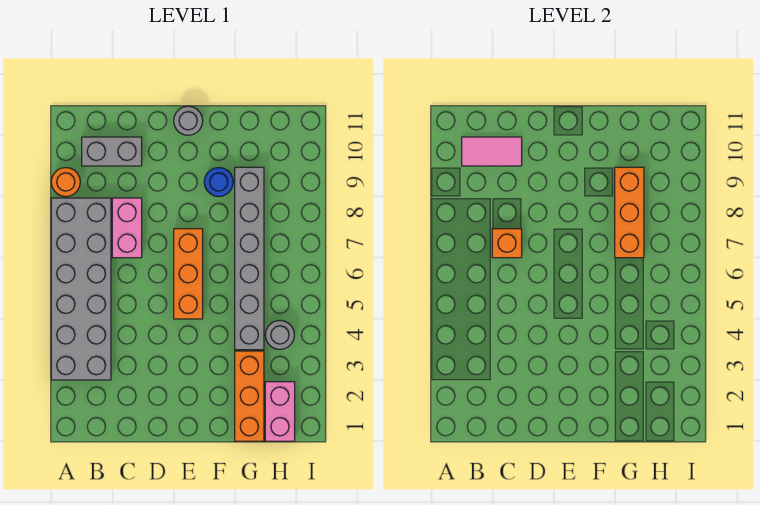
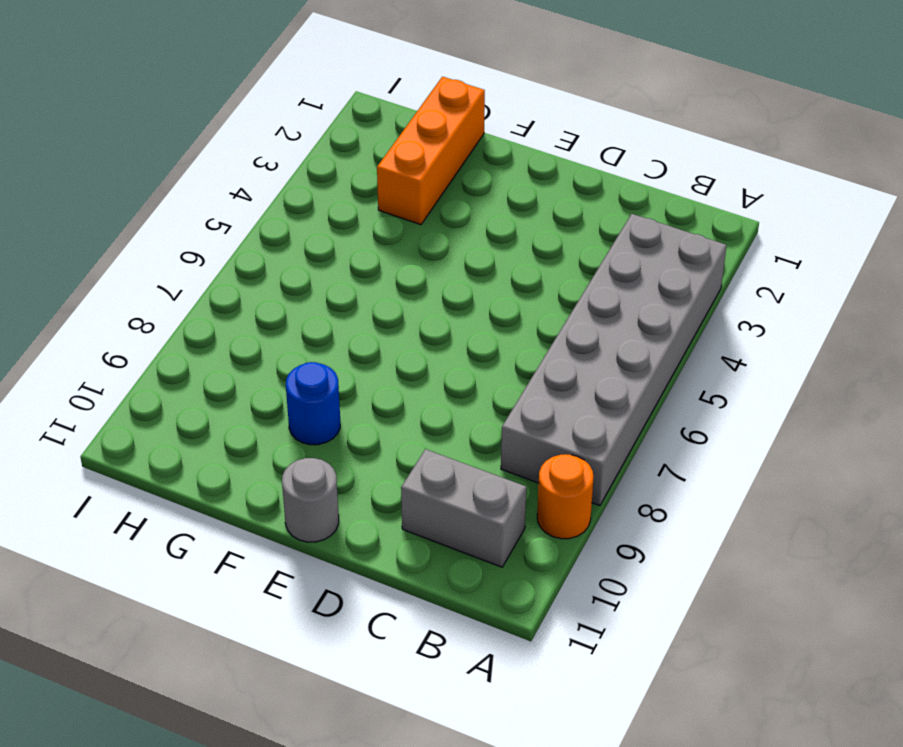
none -> pink brick C7:C8 level 1
none -> orange brick E5:E7 level 1
none -> grey brick G4:G9 level 1

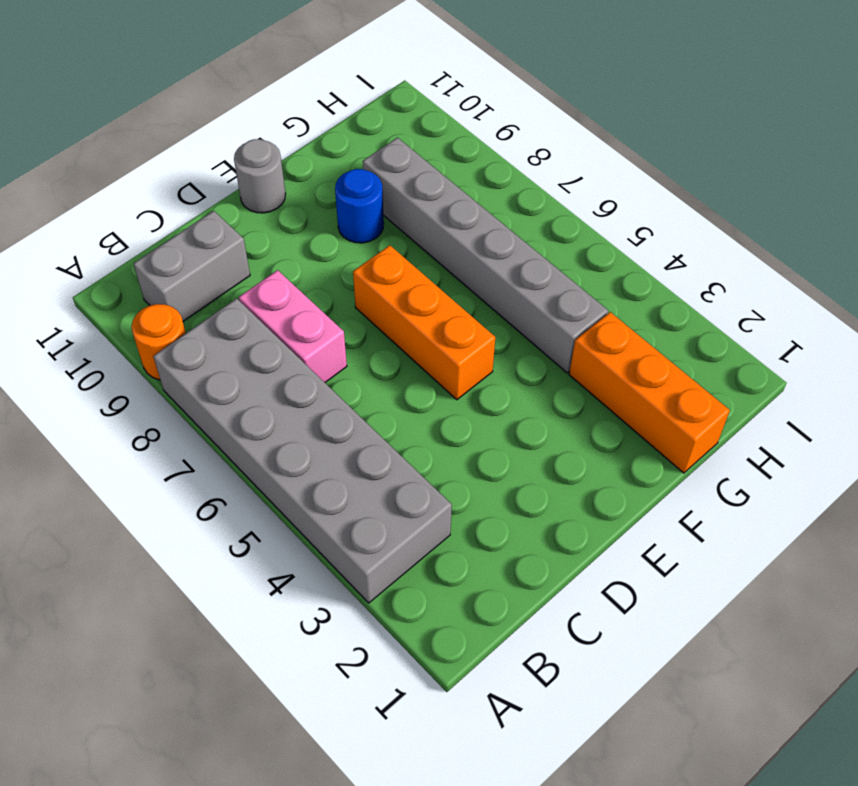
none -> pink brick H1:H2 level 1
none -> grey round brick H4 level 1
none -> pink tile B10:C10 level 2

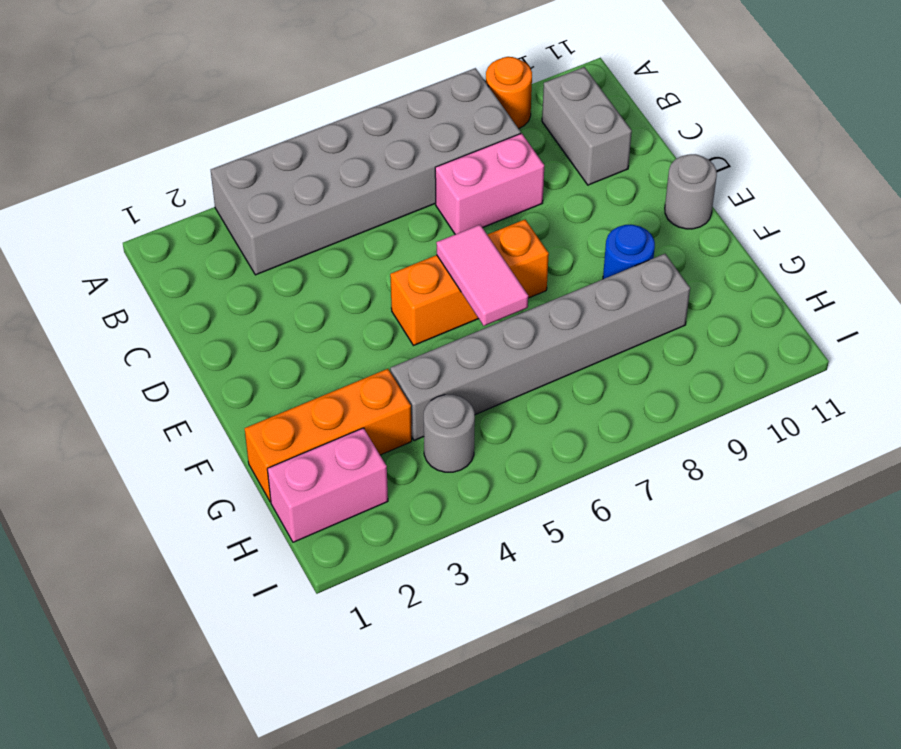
pink tile E6:F6 level 2 -> pink tile B10:C10 level 2
none -> orange brick C7 level 2
none -> orange brick G7:G9 level 2

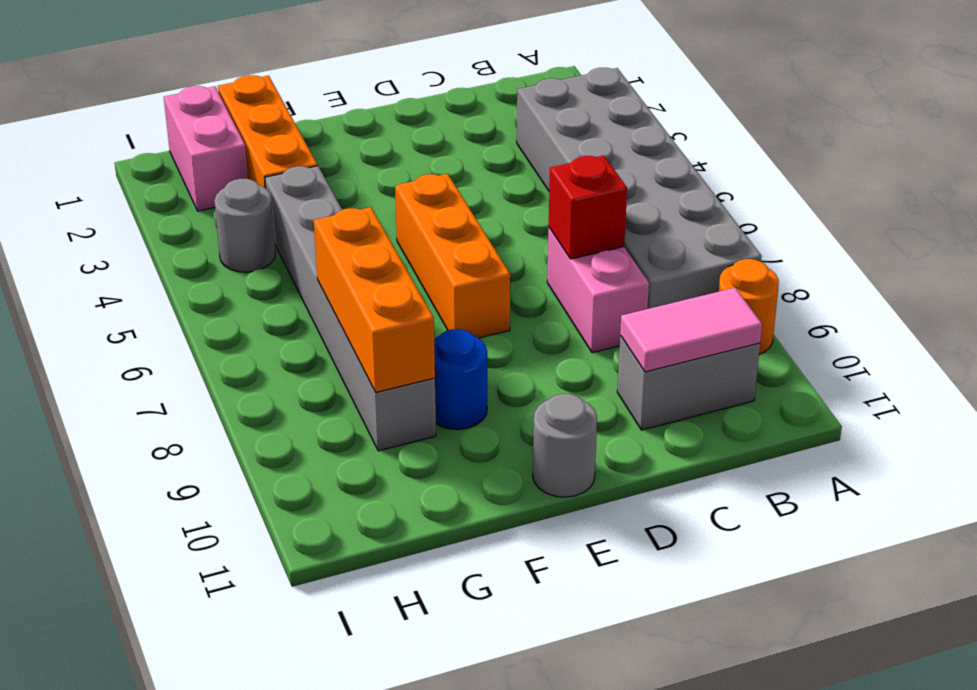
red brick C7 level 2 -> orange brick C7 level 2

